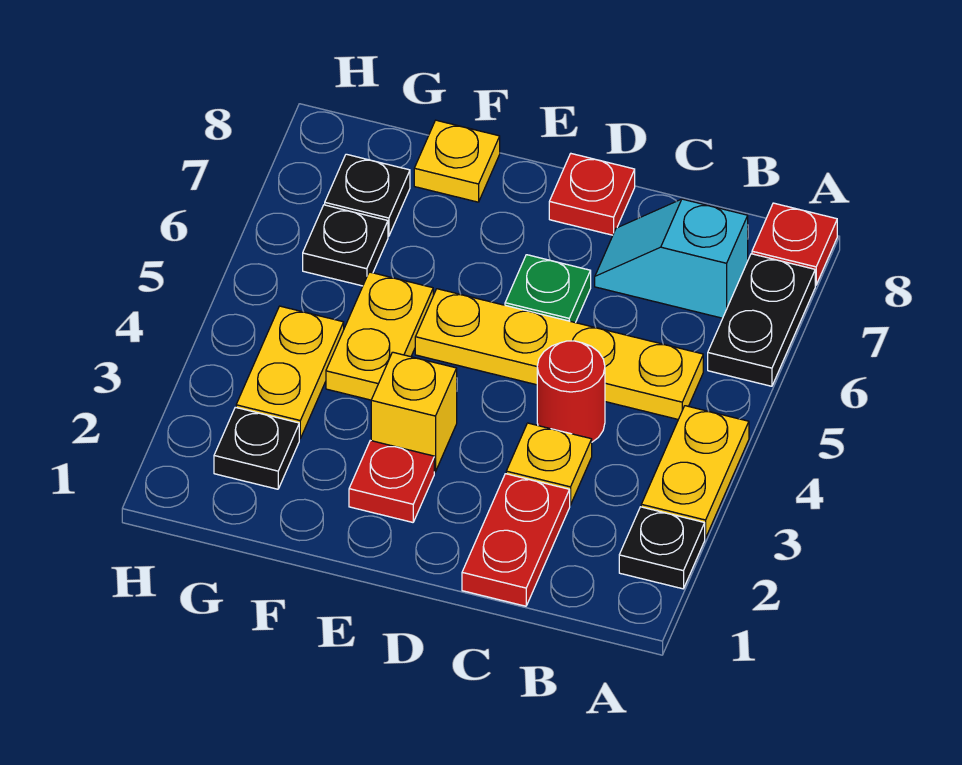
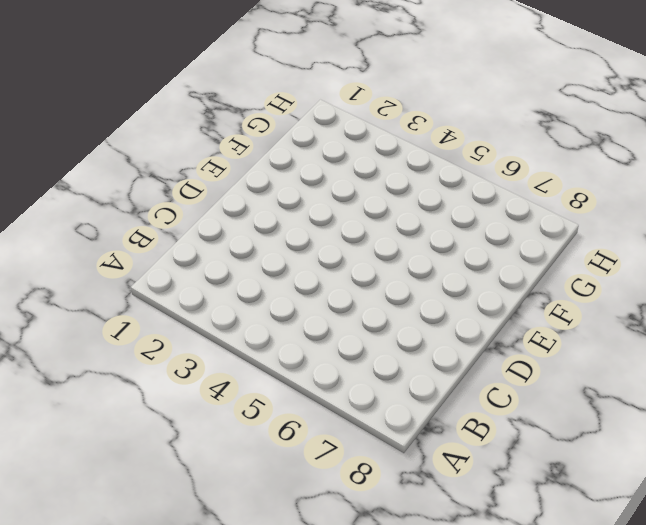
none -> black plate A2 level 1
none -> yellow plate A3:A4 level 1
none -> black plate A6:A7 level 1

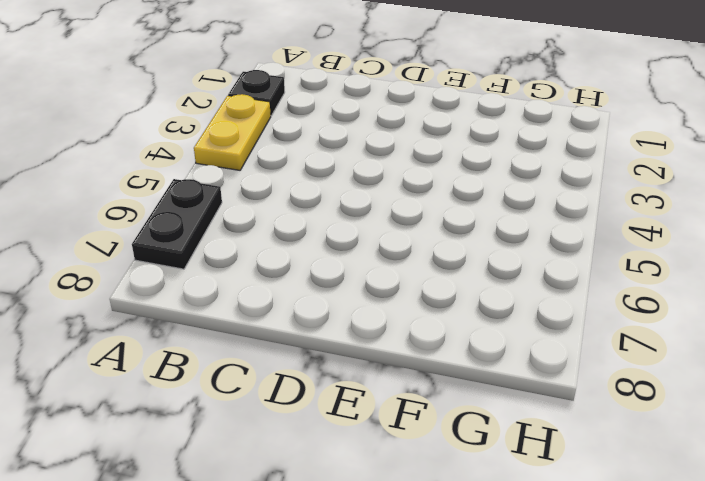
none -> red plate A8 level 1
none -> yellow plate B5:E5 level 1
none -> cyan slope B7:C7 level 1 top B

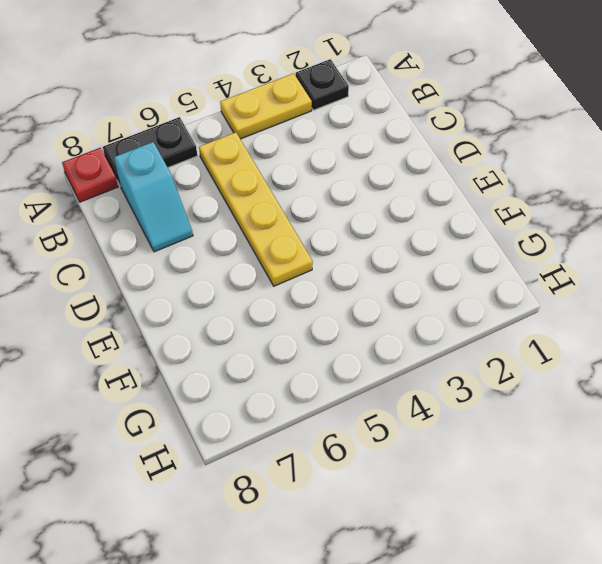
none -> red plate C1:C2 level 1
none -> yellow plate C3 level 1
none -> red round brick C4 level 1

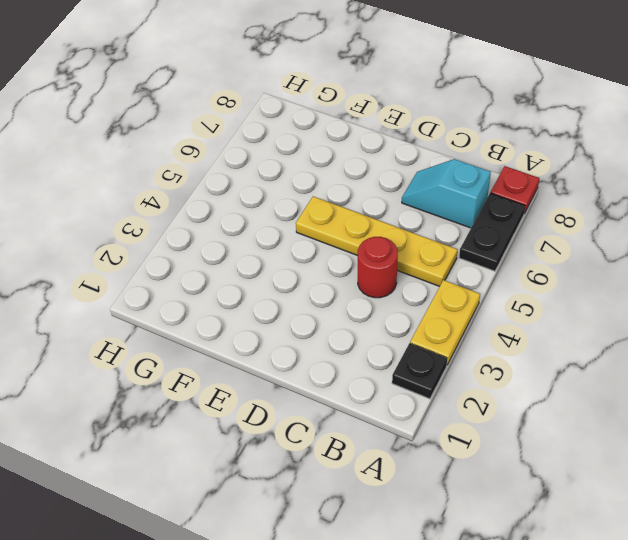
none -> red plate C1:C2 level 1
none -> yellow plate C3 level 1
none -> green plate D6 level 1

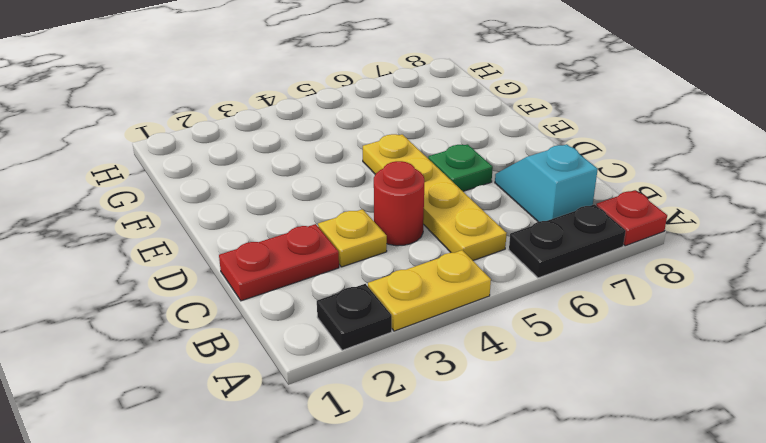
none -> red plate D8 level 1
none -> red plate E2 level 1
none -> yellow brick E3 level 1

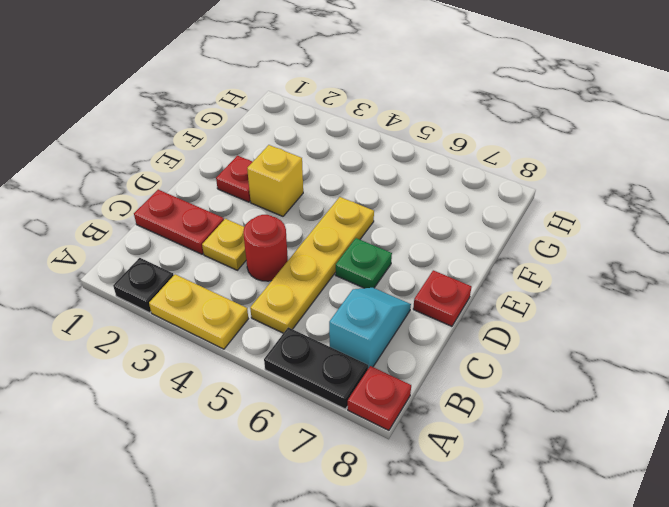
none -> yellow plate F4:F5 level 1
none -> yellow plate F8 level 1
none -> black plate G2 level 1

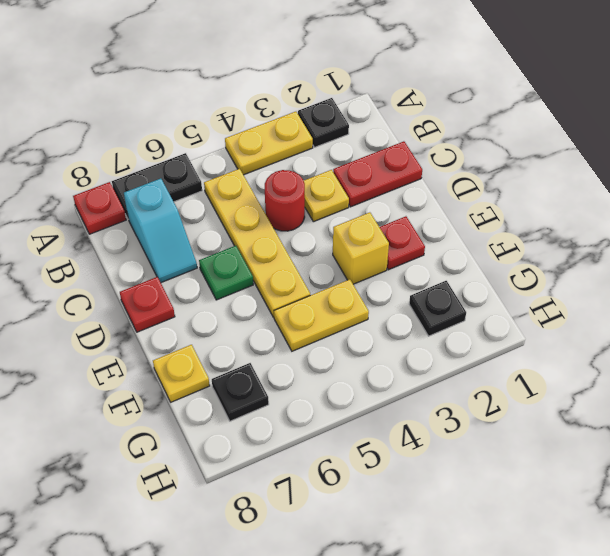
none -> yellow plate G3:G4 level 1
none -> black plate G6 level 1

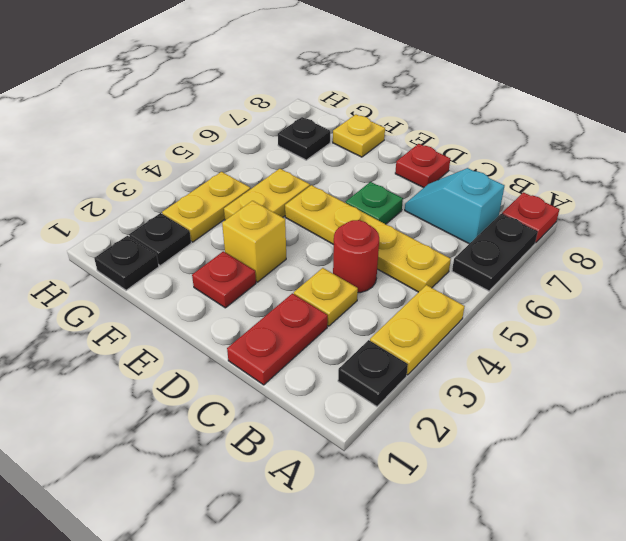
black plate G1 level 1 -> black plate G6 level 1

